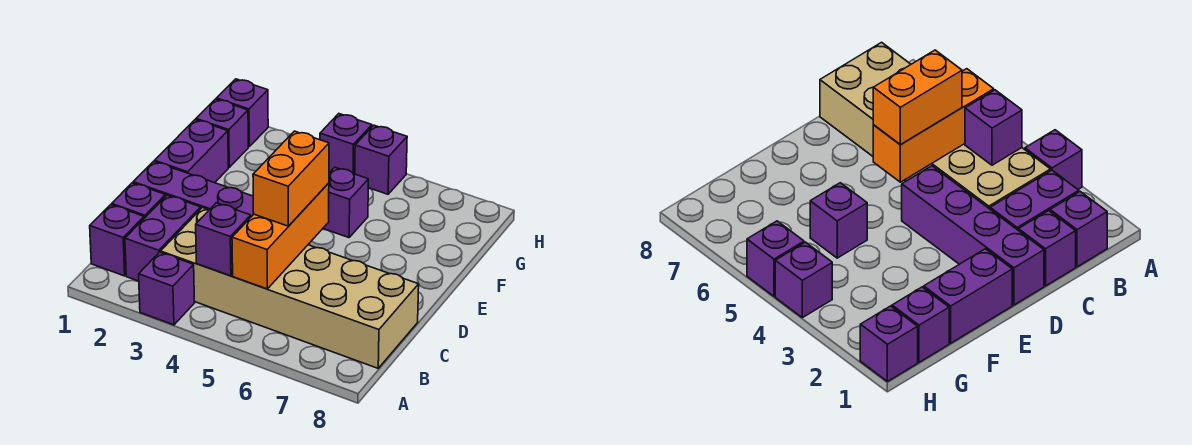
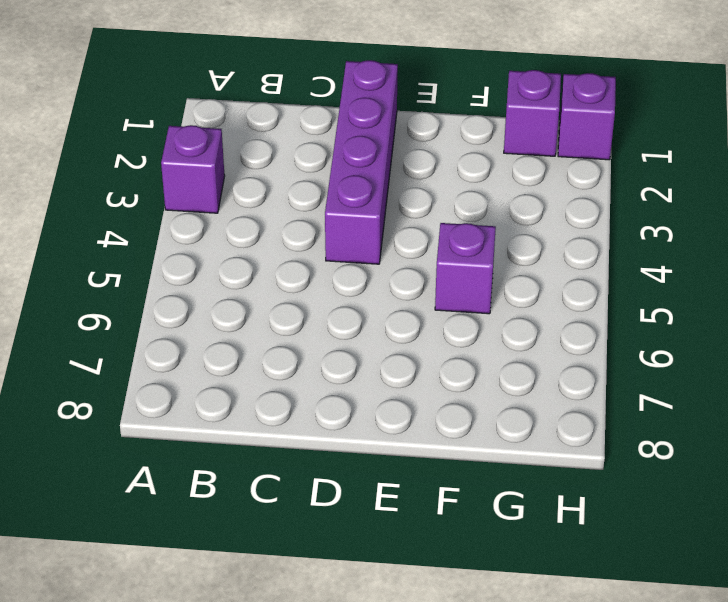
none -> purple brick B1 level 1
none -> purple brick B2:C2 level 1
none -> tan brick B3:C8 level 1

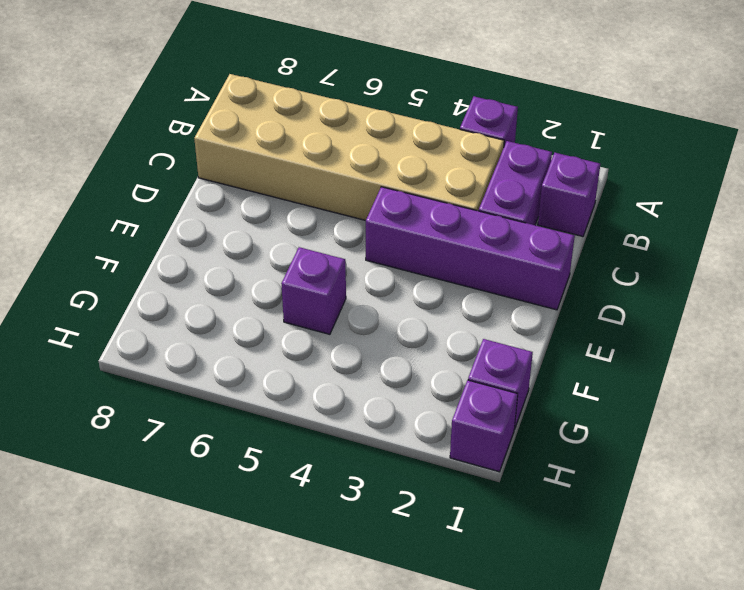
none -> purple brick C1 level 1
none -> purple brick E1:F1 level 1
none -> purple brick H4 level 1

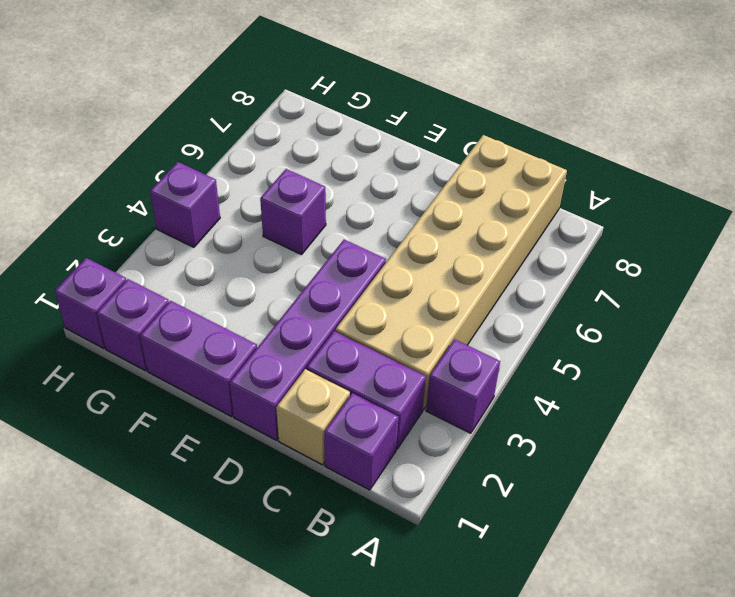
tan brick C1 level 1 -> purple brick C1 level 1
none -> purple brick H5 level 1
none -> purple brick B4 level 2
none -> orange brick B5:D5 level 2

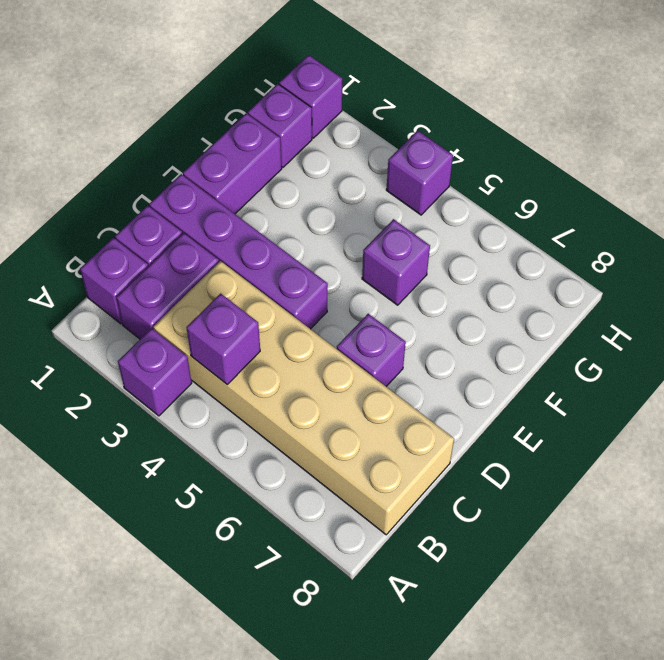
purple brick D6 level 1 -> purple brick H5 level 1
none -> orange brick B5:D5 level 2
none -> orange brick C5:D5 level 3

